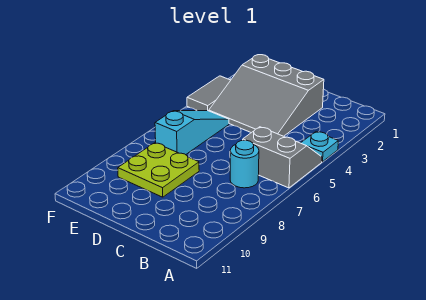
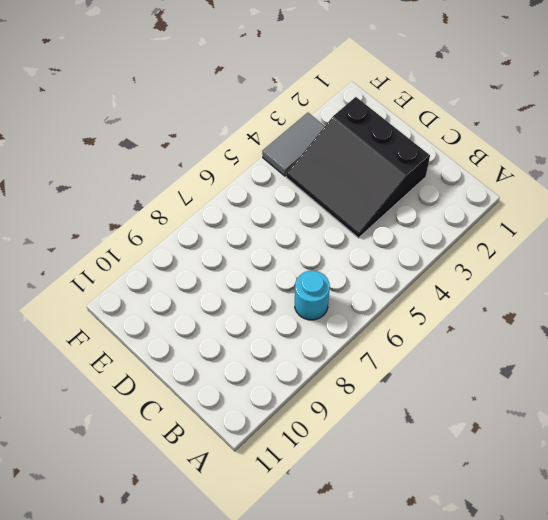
black slope C2:E4 level 1 top 2 -> grey slope C2:E4 level 1 top 2
none -> cyan plate A4 level 1
none -> grey slope A5:B6 level 1 top 6

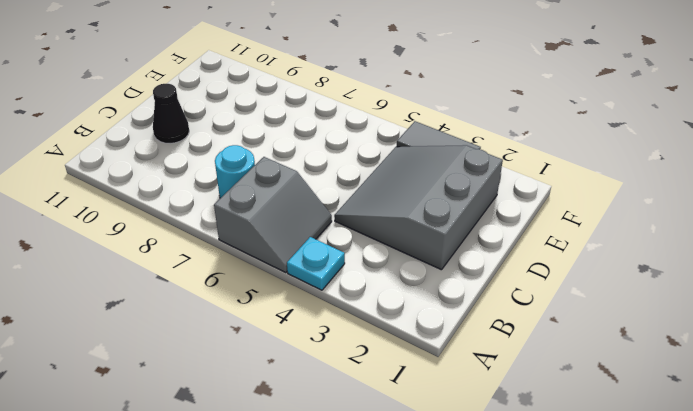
black cone C10 level 1 -> none
none -> lime plate D8:E9 level 1
none -> cyan slope E5:E7 level 1 top 7

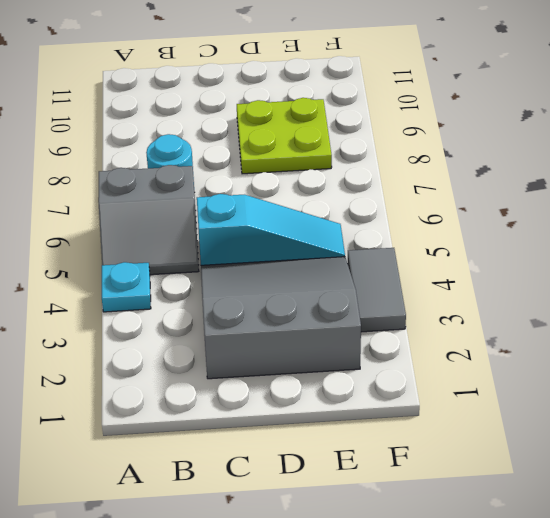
cyan slope C5:E5 level 1 top C -> cyan slope E5:E7 level 1 top 7

